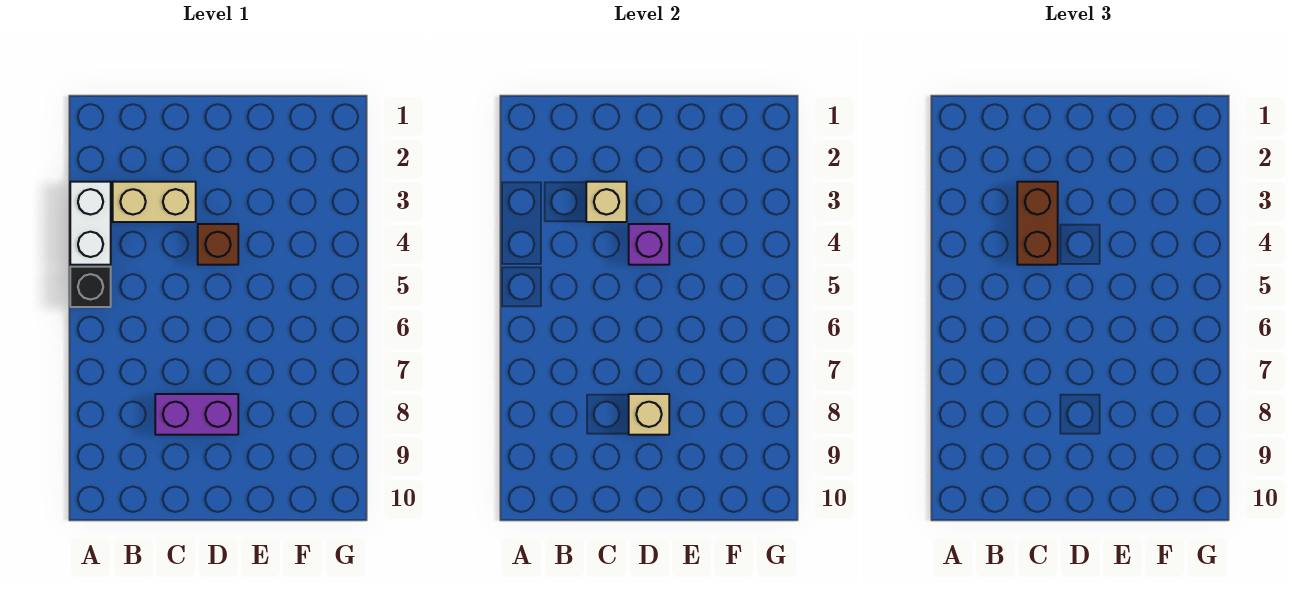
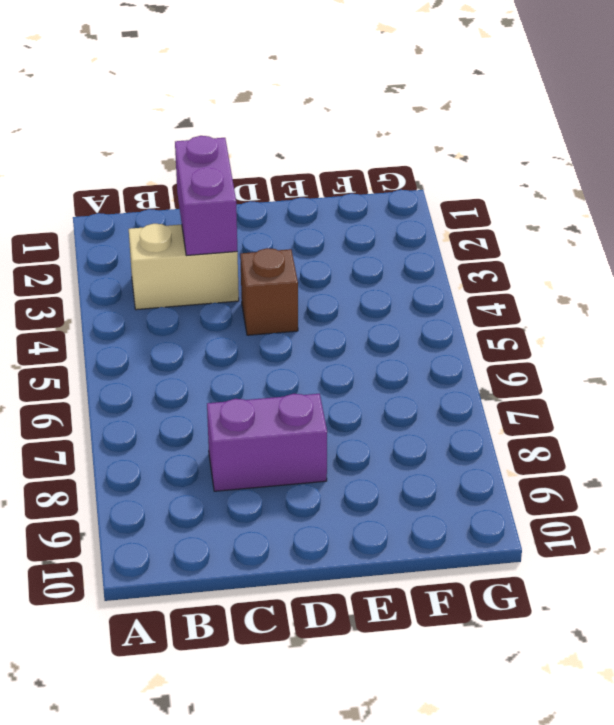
purple brick C2:C3 level 2 -> tan brick C3 level 2
none -> white brick A3:A4 level 1
none -> black brick A5 level 1

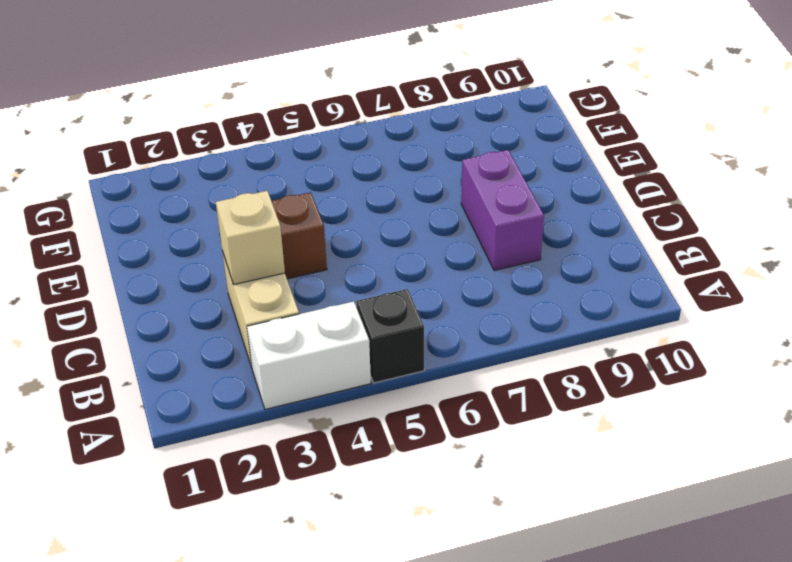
none -> purple brick D4 level 2
none -> tan brick D8 level 2

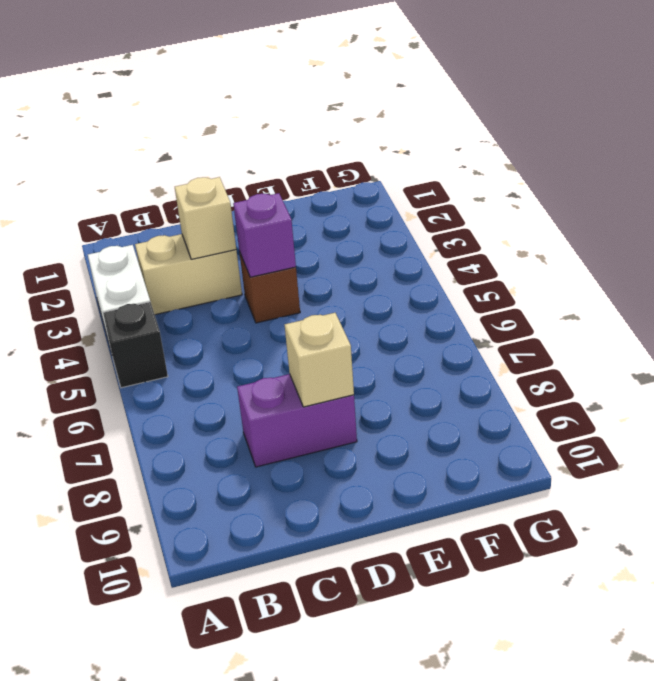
none -> brown brick C3:C4 level 3

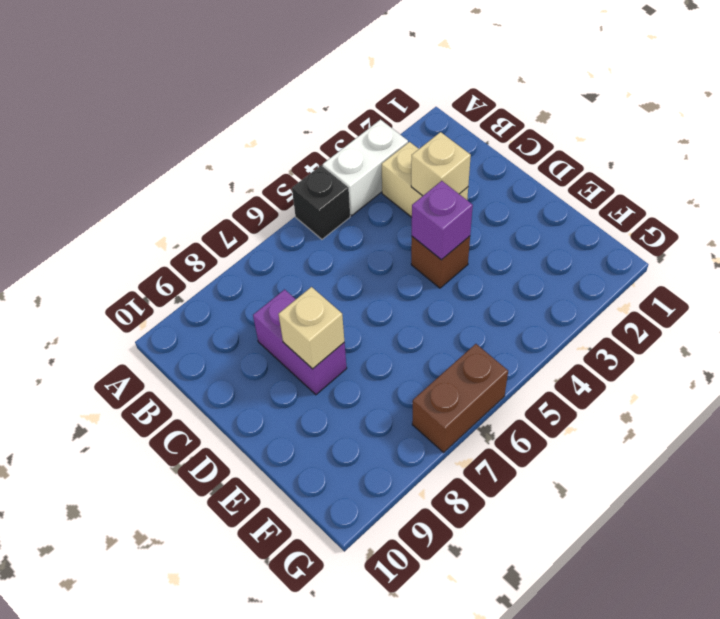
brown brick G6:G7 level 1 -> brown brick C3:C4 level 3

